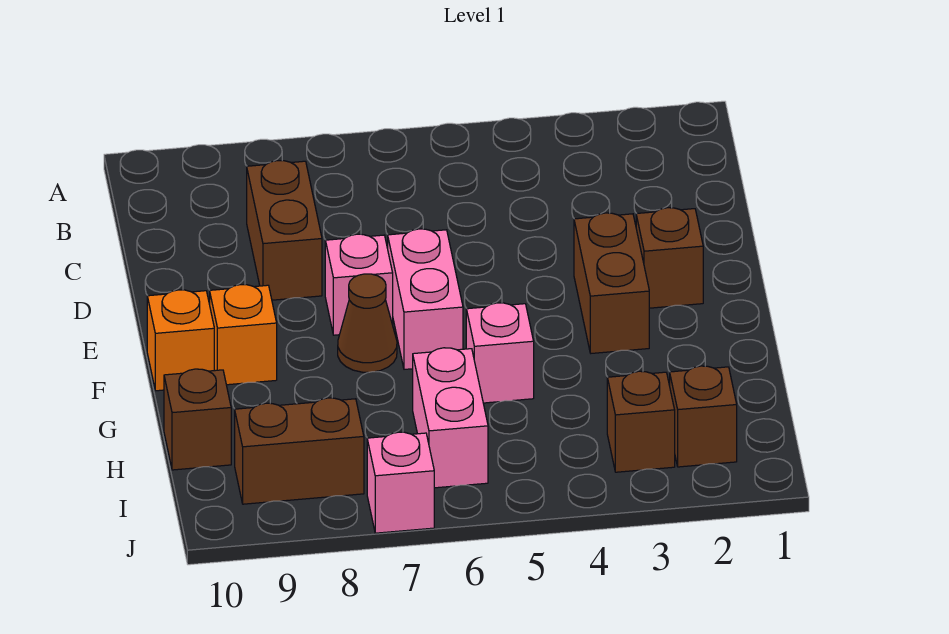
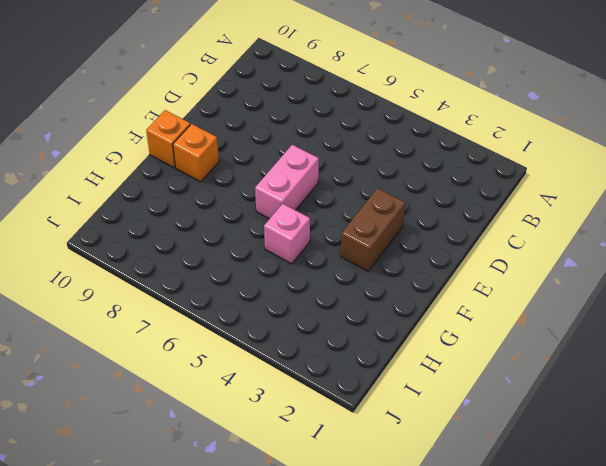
none -> brown brick C8:D8 level 1
none -> brown brick E2 level 1
none -> pink brick E7 level 1

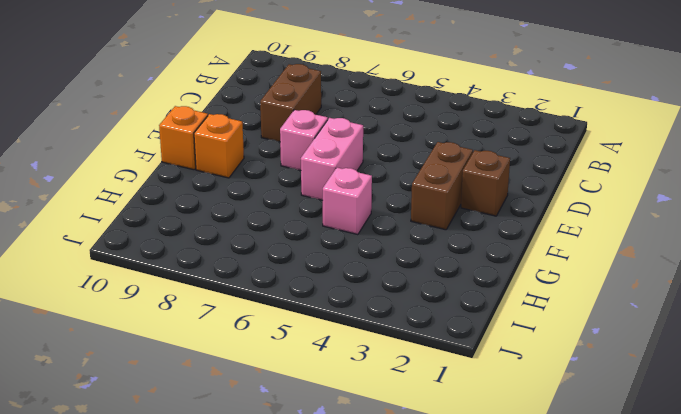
none -> brown cone F7 level 1
none -> pink brick H6:I6 level 1
none -> brown brick H10 level 1

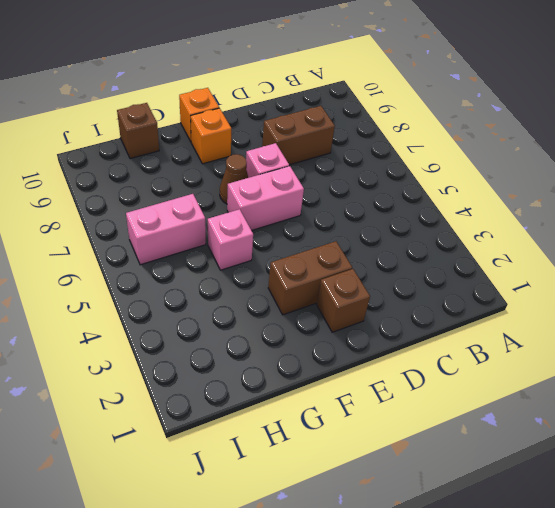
none -> brown brick I2 level 1
none -> brown brick I3 level 1
none -> brown brick I8:I9 level 1

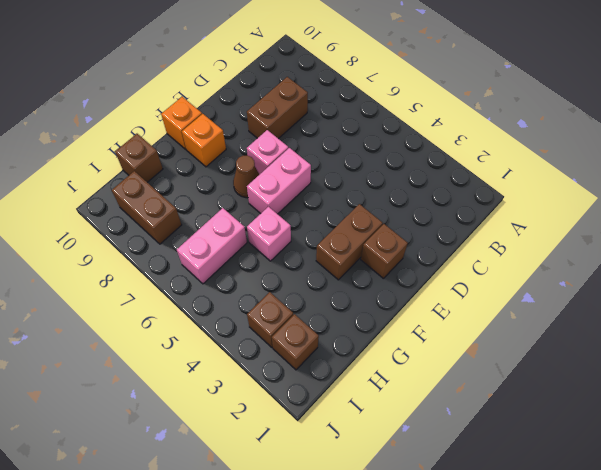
none -> pink brick J7 level 1

